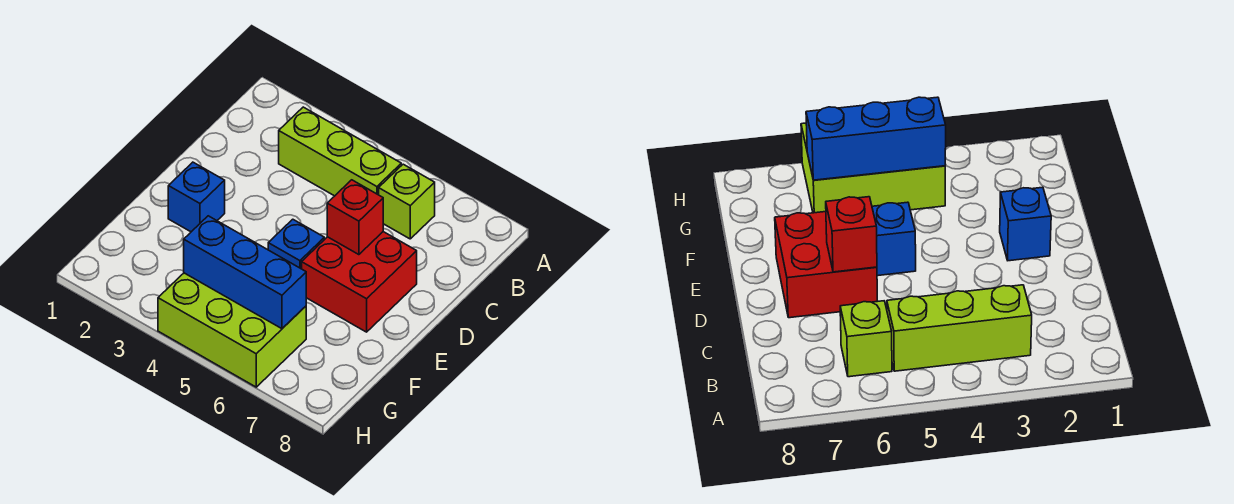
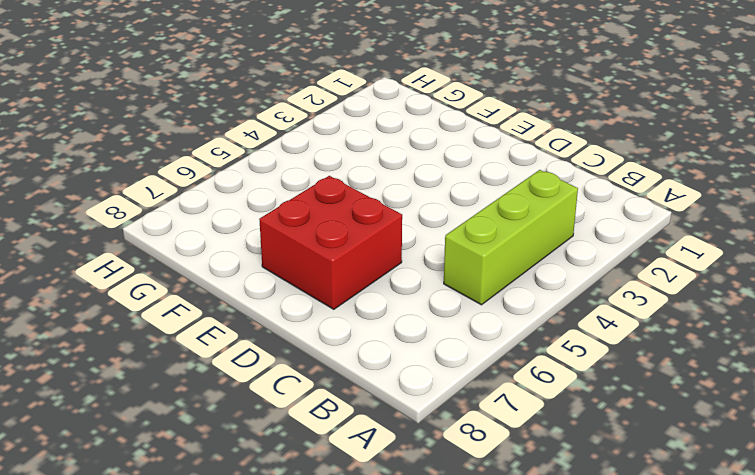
none -> lime brick B6 level 1
none -> blue brick E2 level 1

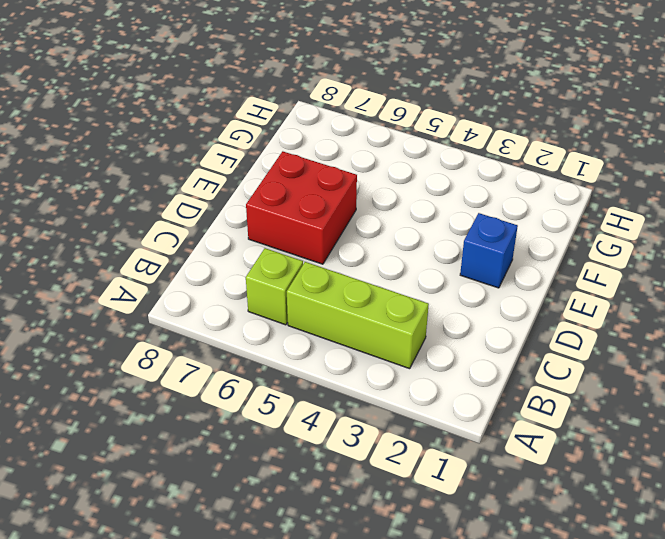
none -> blue brick E5 level 1
none -> lime brick G4:H6 level 1

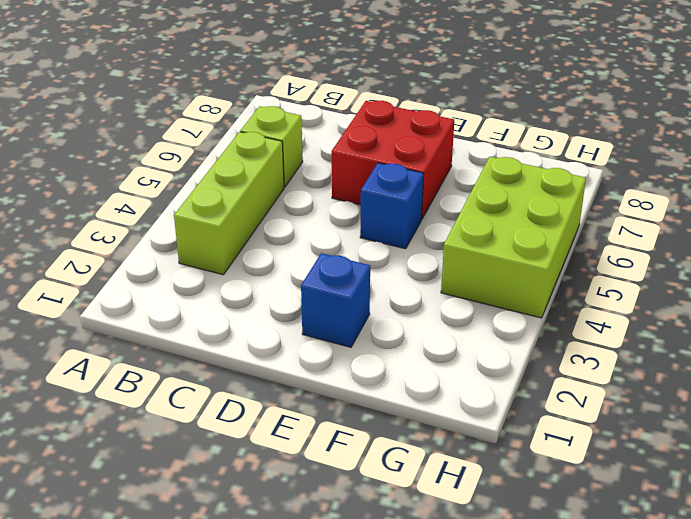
none -> red brick D6 level 2
none -> blue brick G4:G6 level 2

